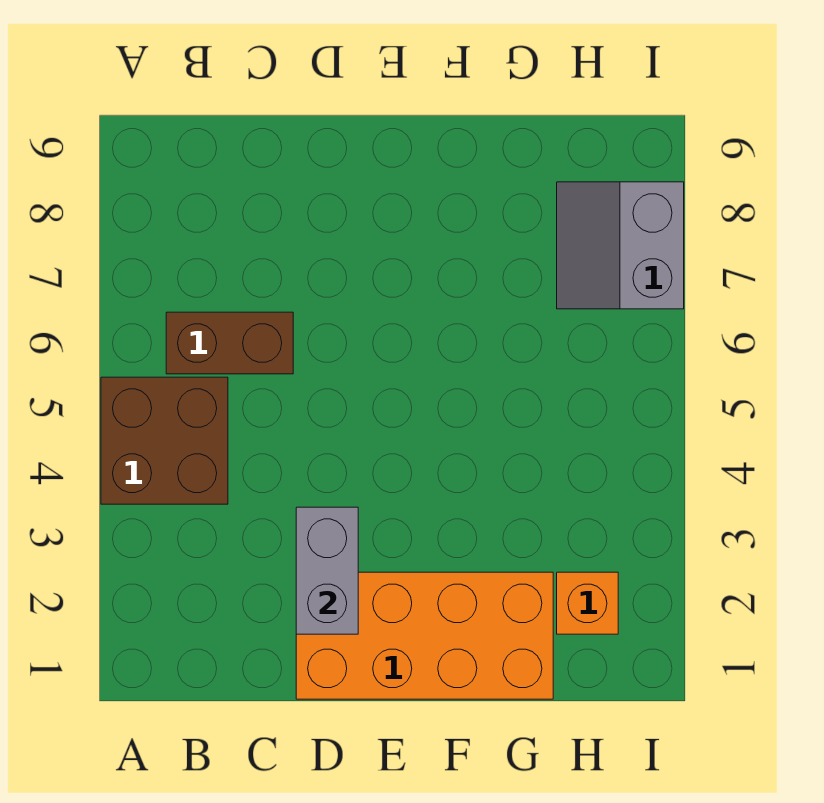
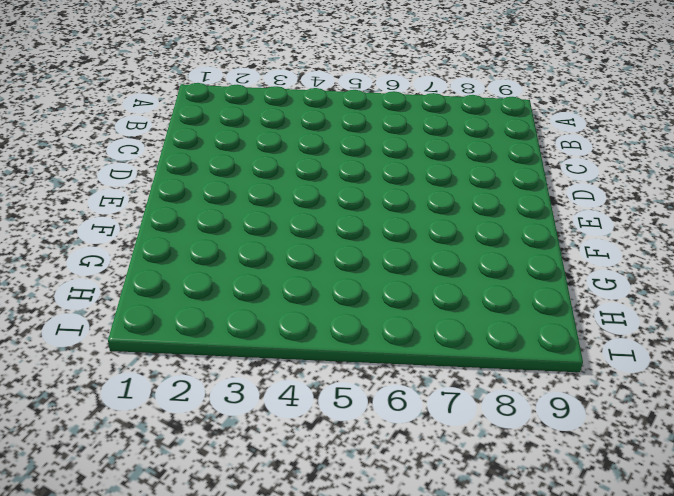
none -> brown brick A4:B5 level 1
none -> brown brick B6:C6 level 1

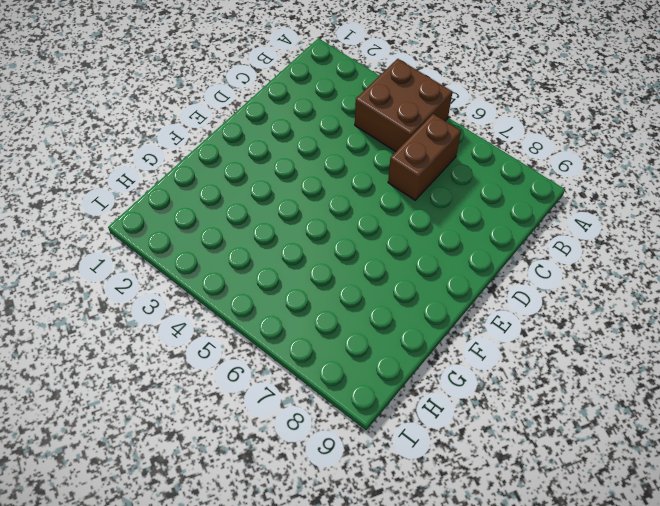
none -> orange brick D1:G2 level 1
none -> orange brick H2 level 1

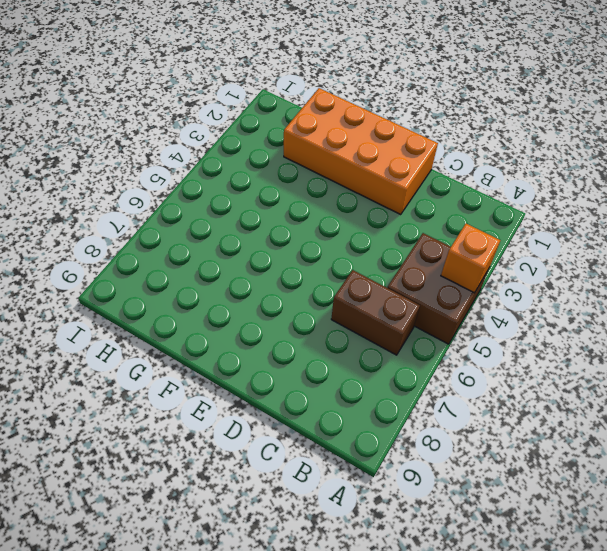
orange brick A4 level 2 -> orange brick H2 level 1
none -> grey slope H7:I8 level 1 top I
none -> grey brick D2:D3 level 2

